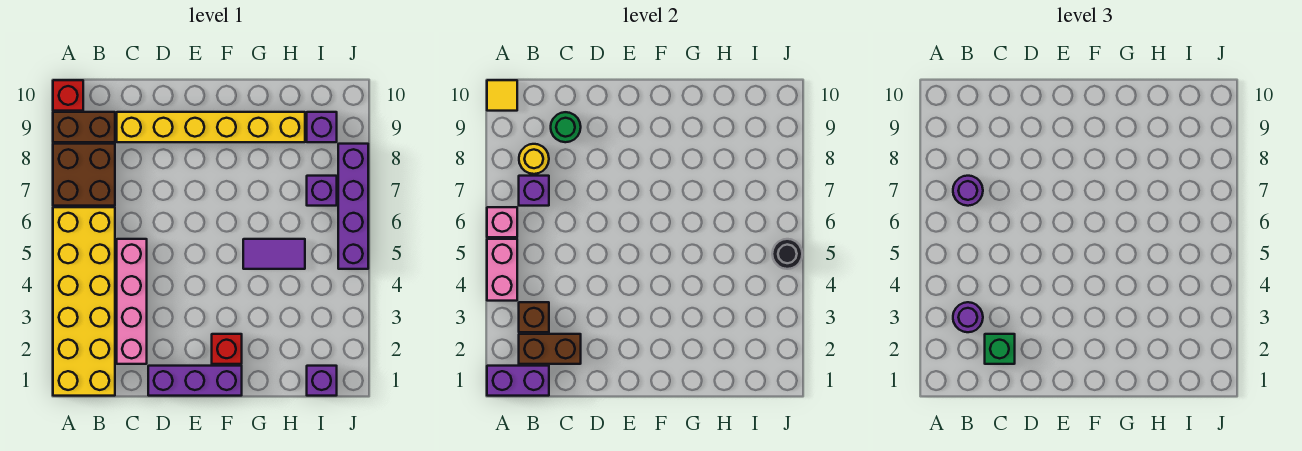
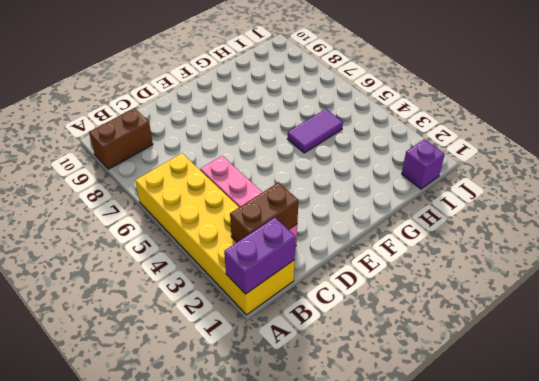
none -> brown brick A7:B8 level 1
none -> red brick A10 level 1
none -> yellow brick C9:H9 level 1

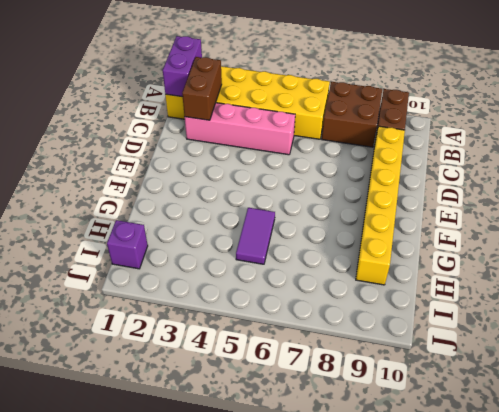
none -> red brick A10 level 1
none -> purple brick D1:F1 level 1
none -> red brick F2 level 1

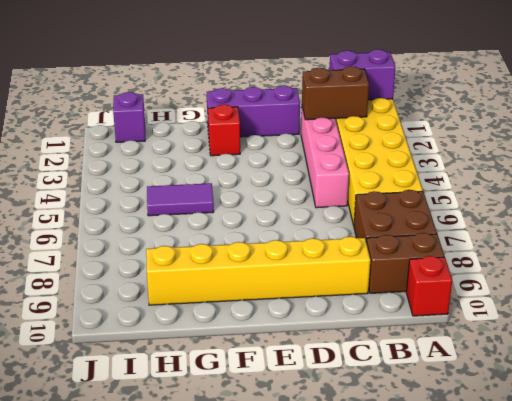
none -> purple brick I7 level 1
none -> purple brick I9 level 1
none -> purple brick J5:J8 level 1

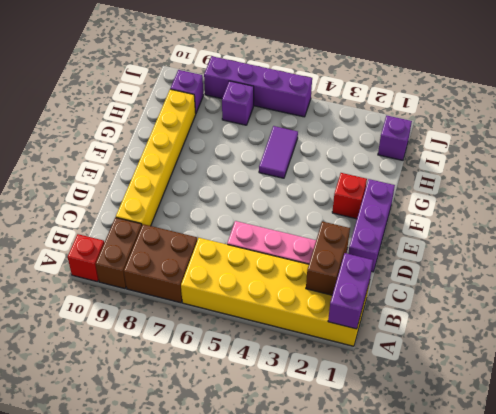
none -> pink brick A4:A5 level 2
none -> pink brick A6 level 2
none -> yellow tile A10 level 2

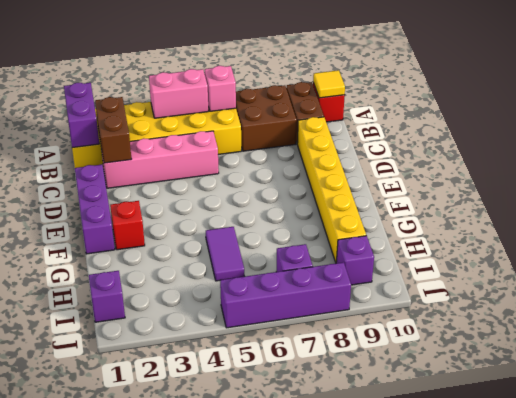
none -> brown brick B3 level 2
none -> purple brick B7 level 2
none -> yellow round brick B8 level 2

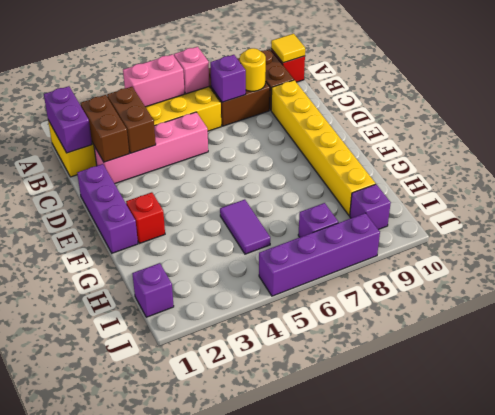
brown brick B3:C3 level 2 -> brown brick B3 level 2
none -> green round brick C9 level 2
none -> black round brick J5 level 2
none -> purple round brick B3 level 3

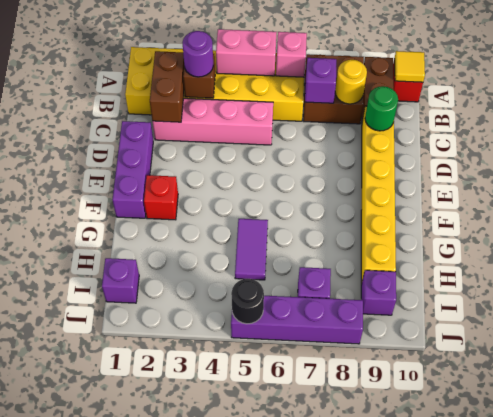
none -> purple brick A1:B1 level 2
none -> purple round brick B7 level 3
none -> green brick C2 level 3

